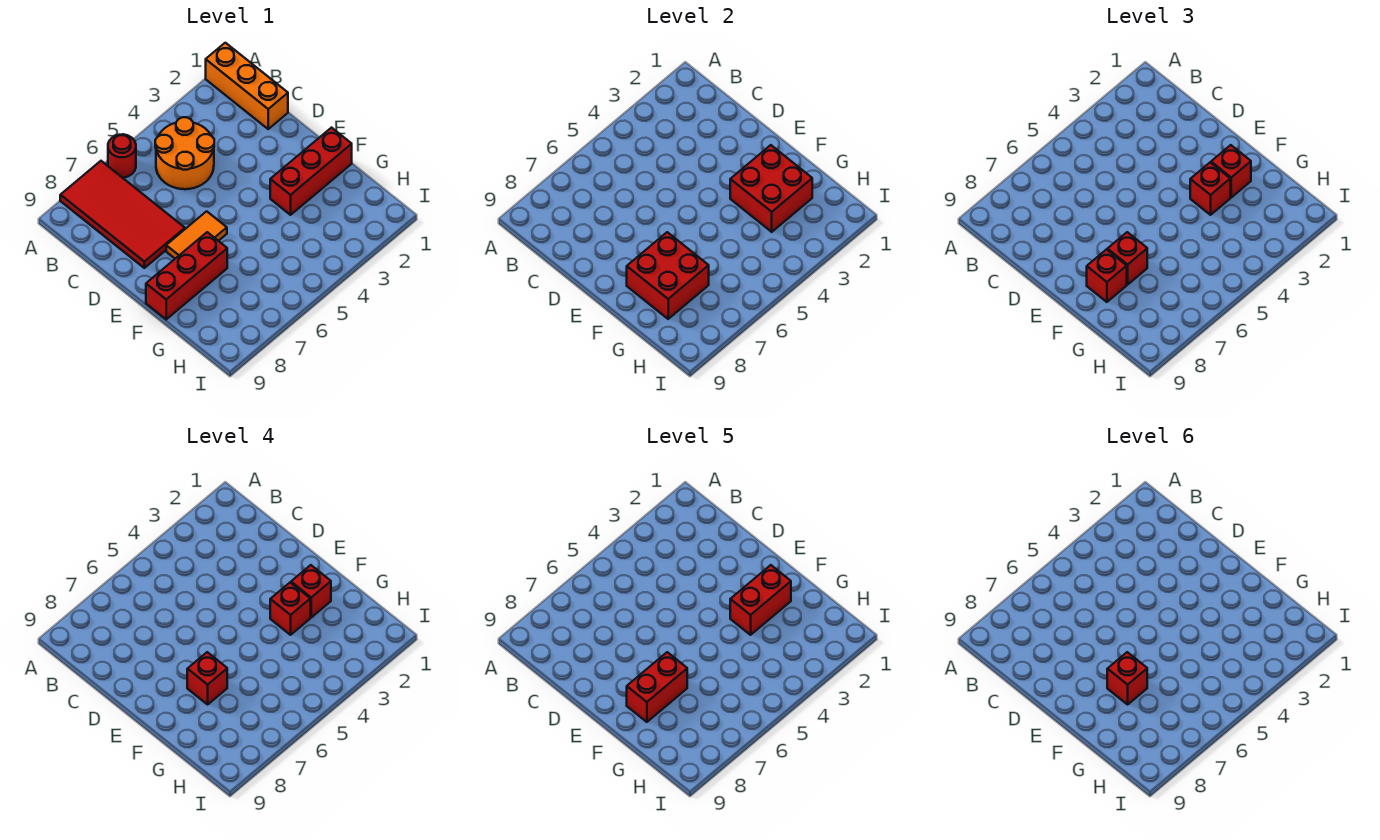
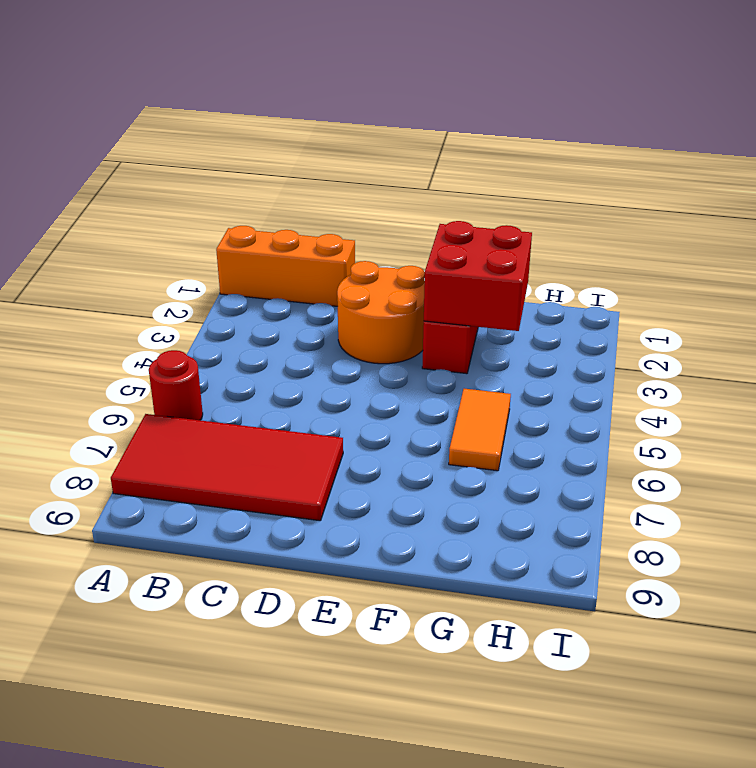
orange round brick D2:E3 level 1 -> orange round brick B4:C5 level 1
orange tile G5:G6 level 1 -> orange tile E6:E7 level 1
none -> red brick F7:F9 level 1
none -> red brick F7:G8 level 2
none -> red brick F2 level 3

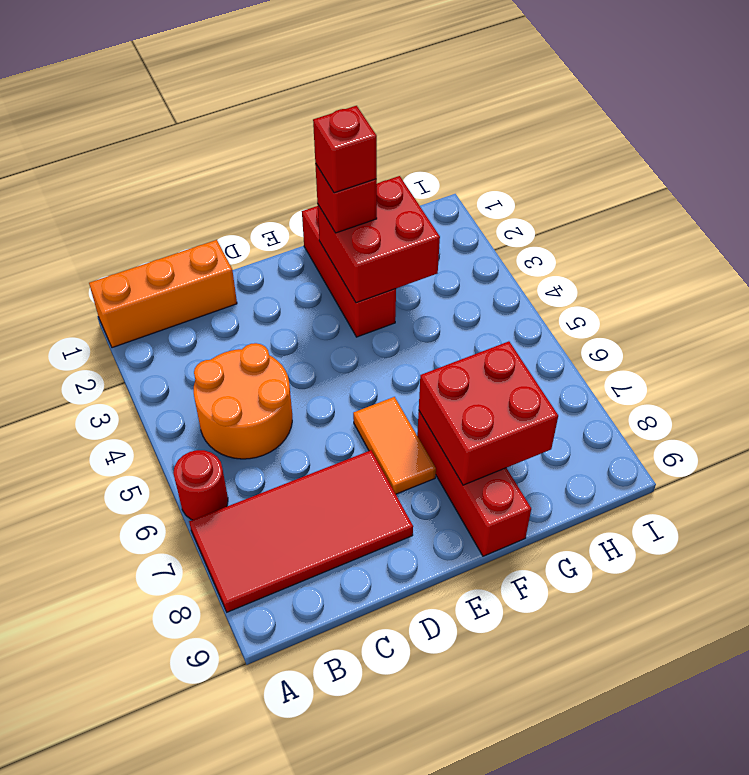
none -> red brick F3 level 3
none -> red brick F7 level 3
none -> red brick F8 level 3

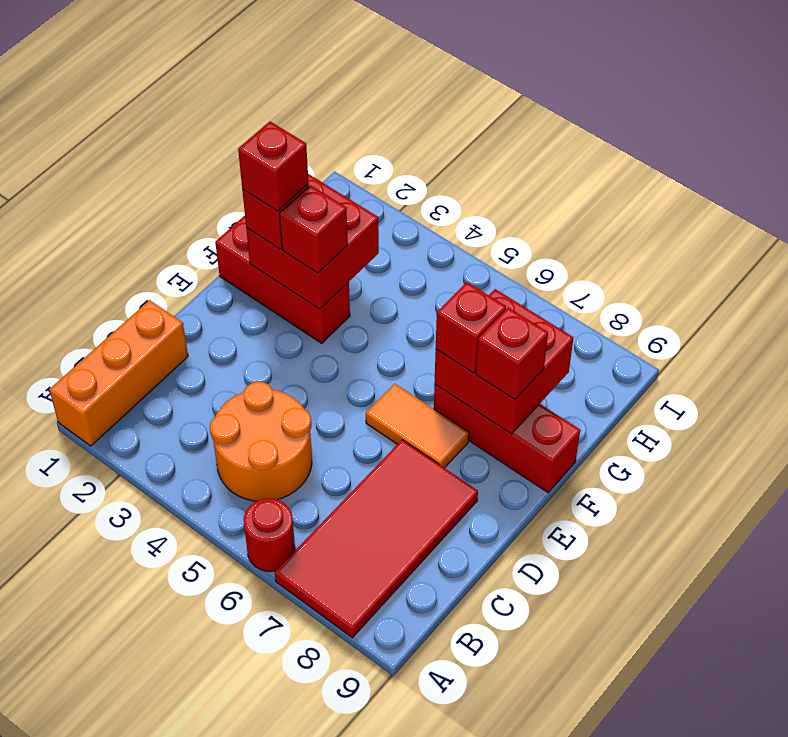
none -> red brick F3 level 4
none -> red brick F7 level 4
none -> red brick F2:F3 level 5

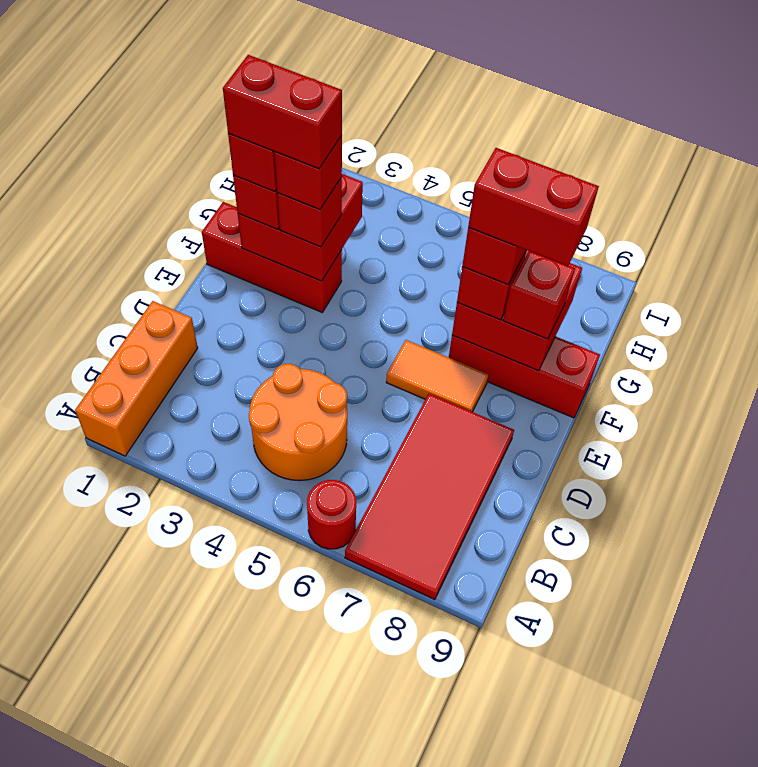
none -> red brick F7 level 6

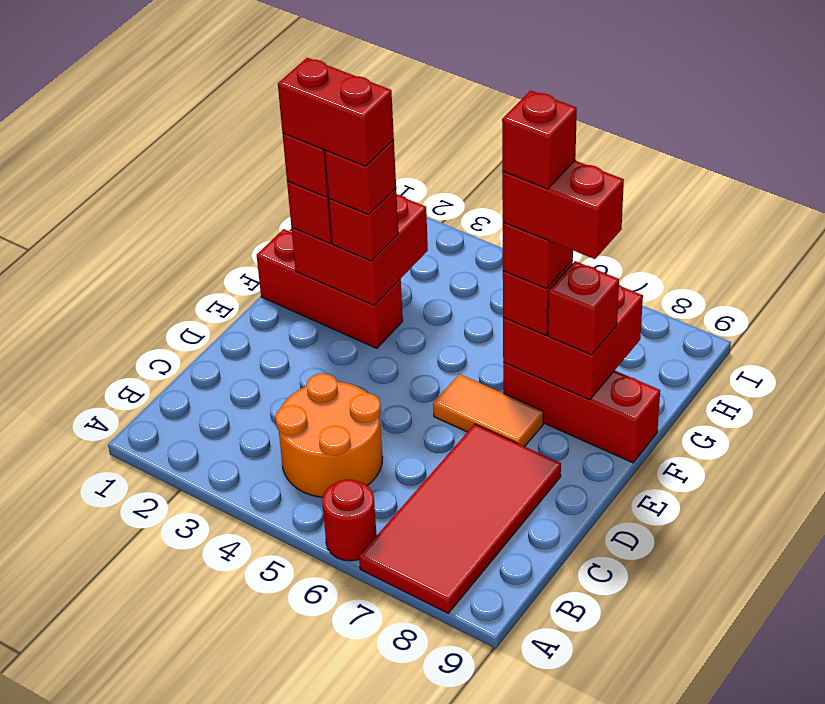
none -> orange brick A1:C1 level 1

